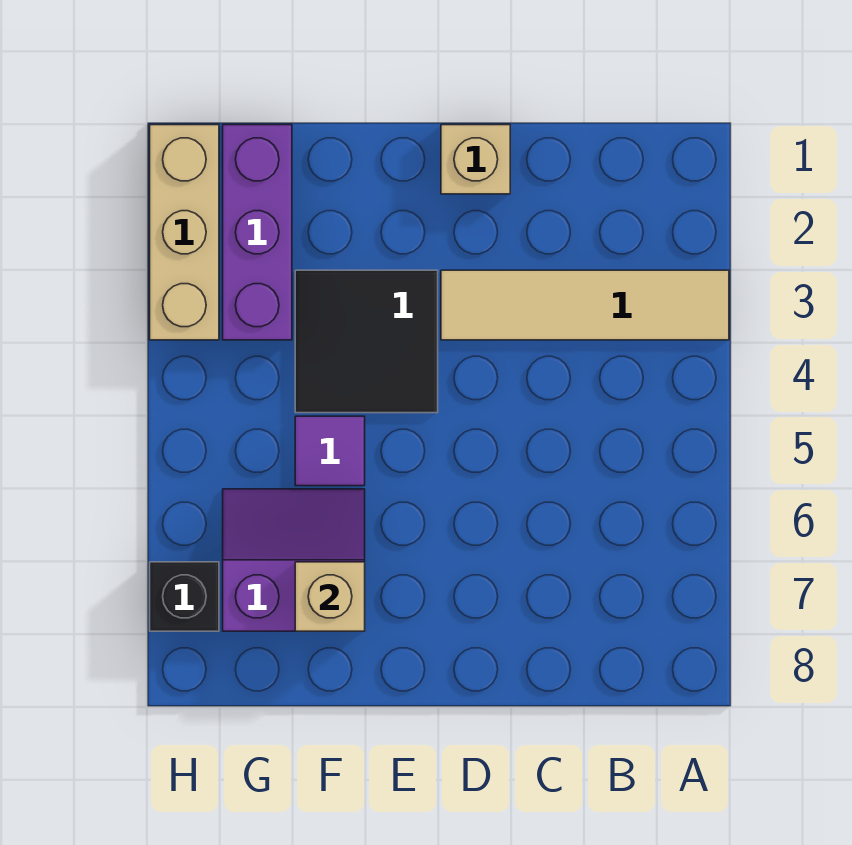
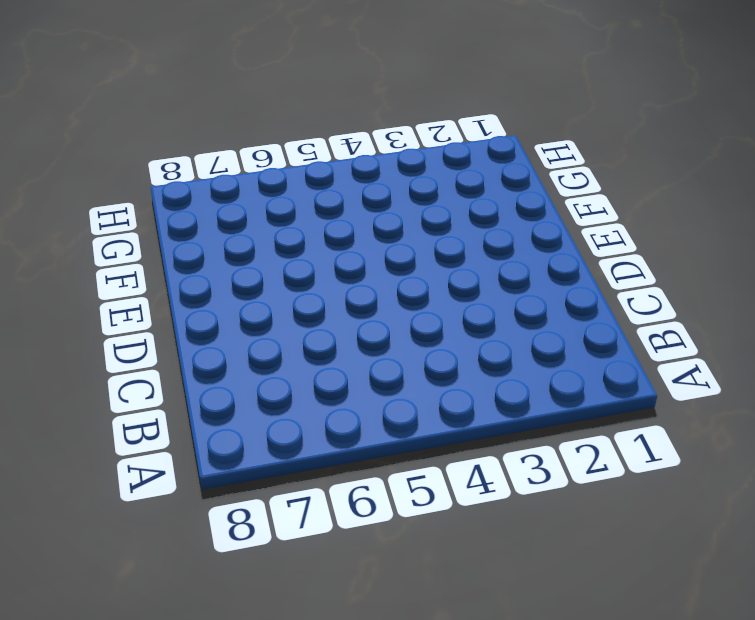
none -> tan tile A3:D3 level 1
none -> tan brick D1 level 1

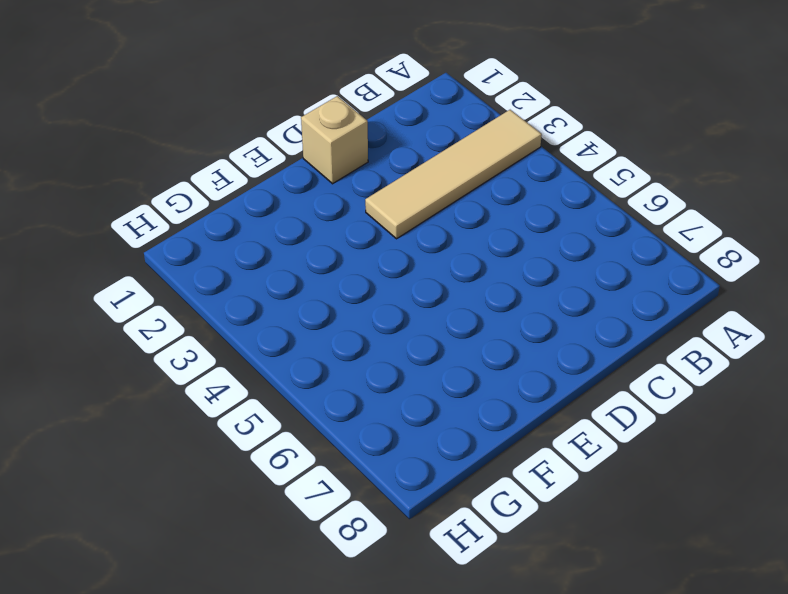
none -> black tile E3:F4 level 1
none -> purple tile F5 level 1

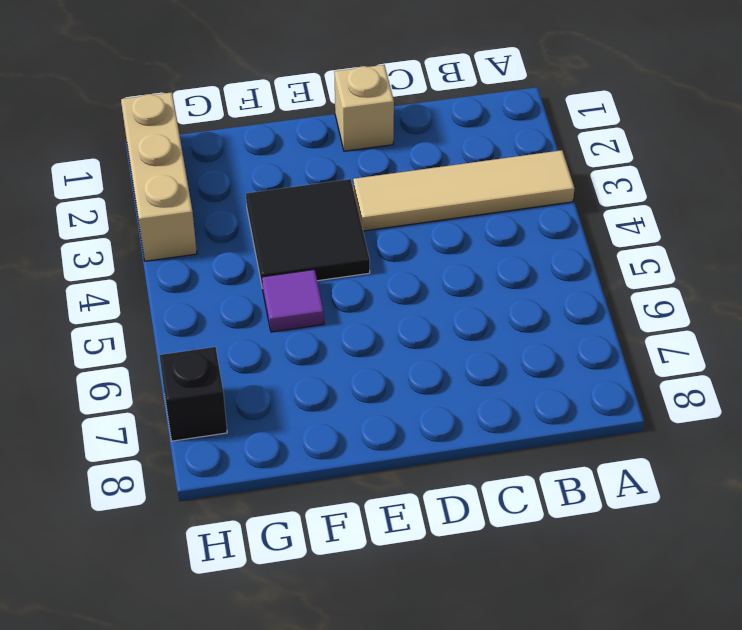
none -> purple slope F6:G7 level 1 top 7
none -> purple brick G1:G3 level 1

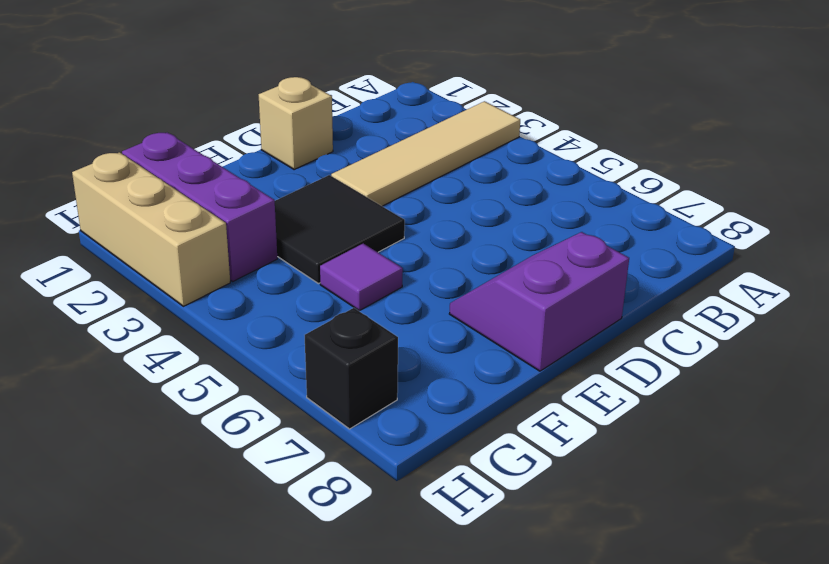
purple slope D7:E8 level 1 top 8 -> purple slope F6:G7 level 1 top 7
none -> tan brick F7 level 2

